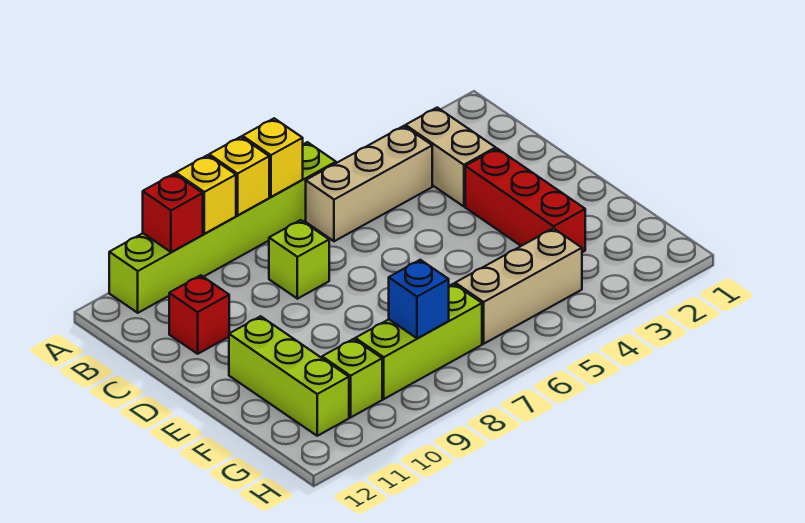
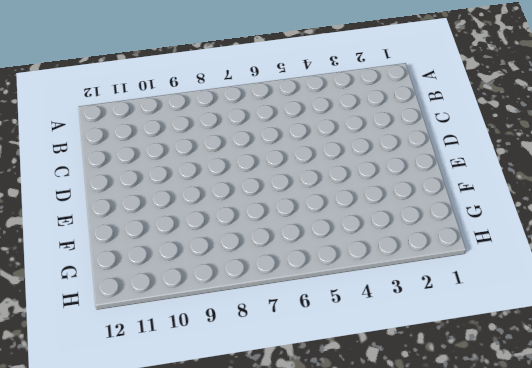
none -> lime brick A6:A11 level 1
none -> tan brick B3:C3 level 1
none -> tan brick B4:B6 level 1

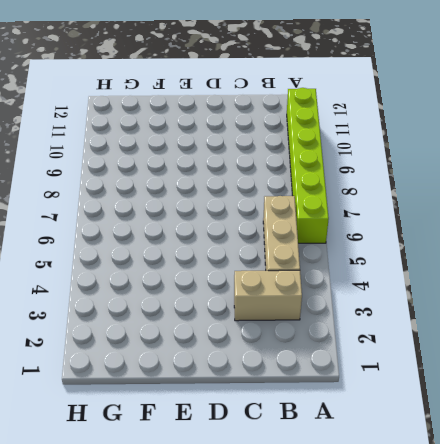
none -> lime brick C8 level 1
none -> red brick C11 level 1
none -> red brick D3:F3 level 1

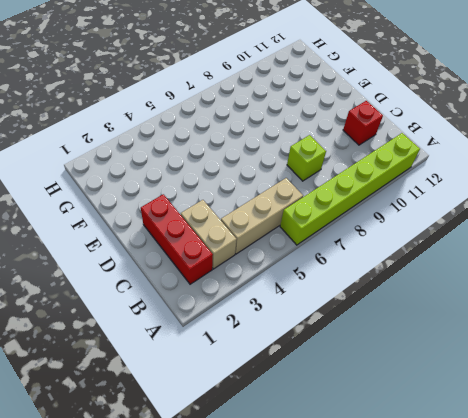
red brick B2:D2 level 1 -> red brick D3:F3 level 1
none -> lime brick E11:G11 level 1
none -> tan brick G4:G6 level 1
none -> lime brick G7:G9 level 1

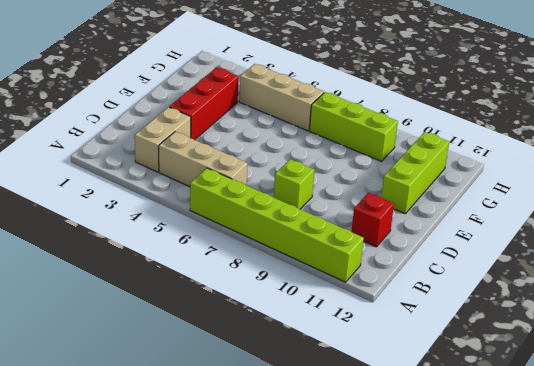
none -> lime brick G10 level 1
none -> yellow brick A7 level 2
none -> yellow brick A8 level 2

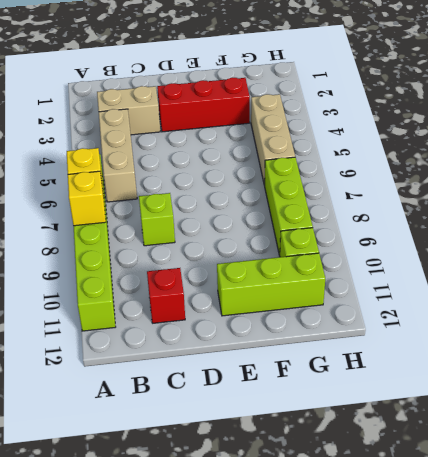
none -> yellow brick A9 level 2
none -> red brick A10 level 2
none -> blue brick G8 level 2

